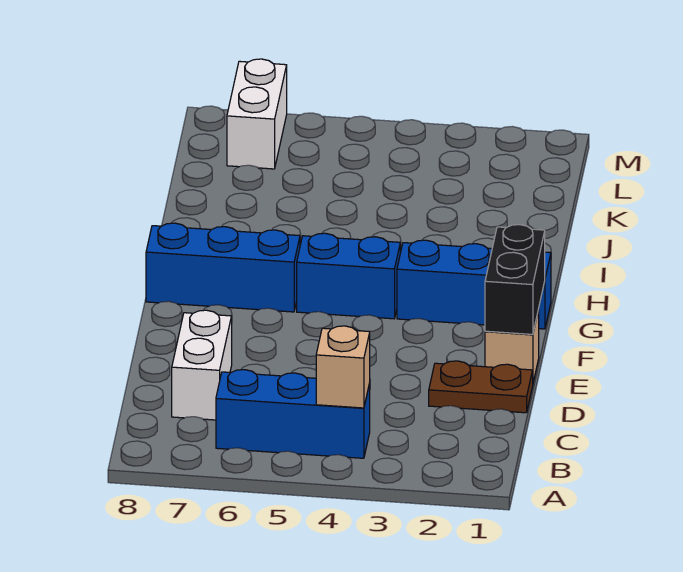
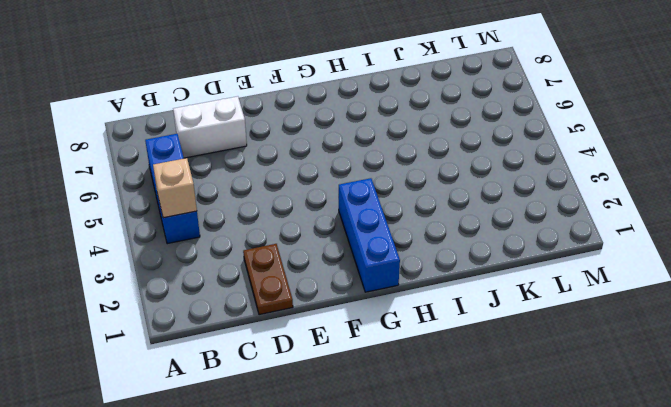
none -> tan brick E1 level 1
none -> blue brick G4:G5 level 1

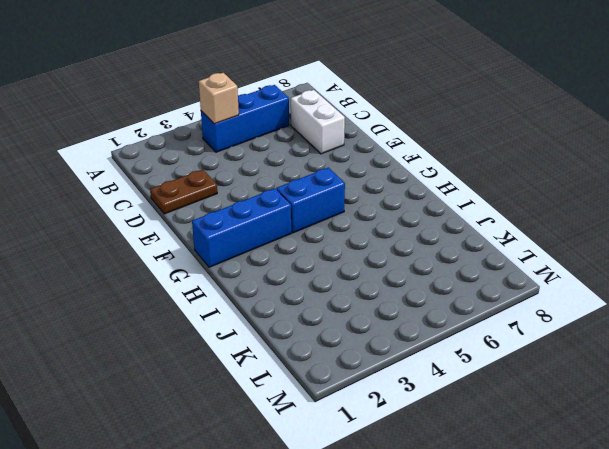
none -> tan brick E1 level 1
none -> blue brick G6:G8 level 1

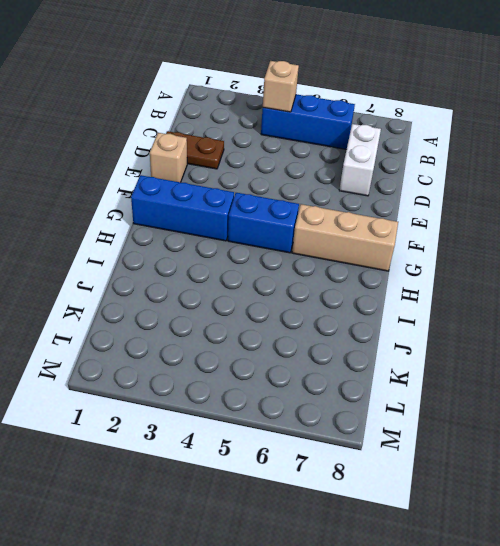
tan brick G6:G8 level 1 -> blue brick G6:G8 level 1
none -> white brick L7:M7 level 1
none -> black brick E1:F1 level 2

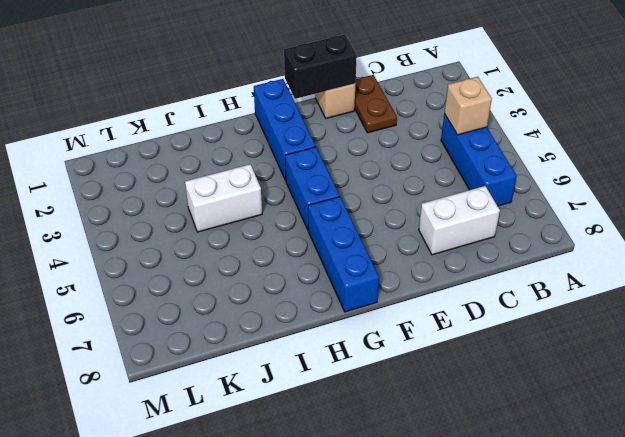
white brick I4:J4 level 1 -> white brick L7:M7 level 1

